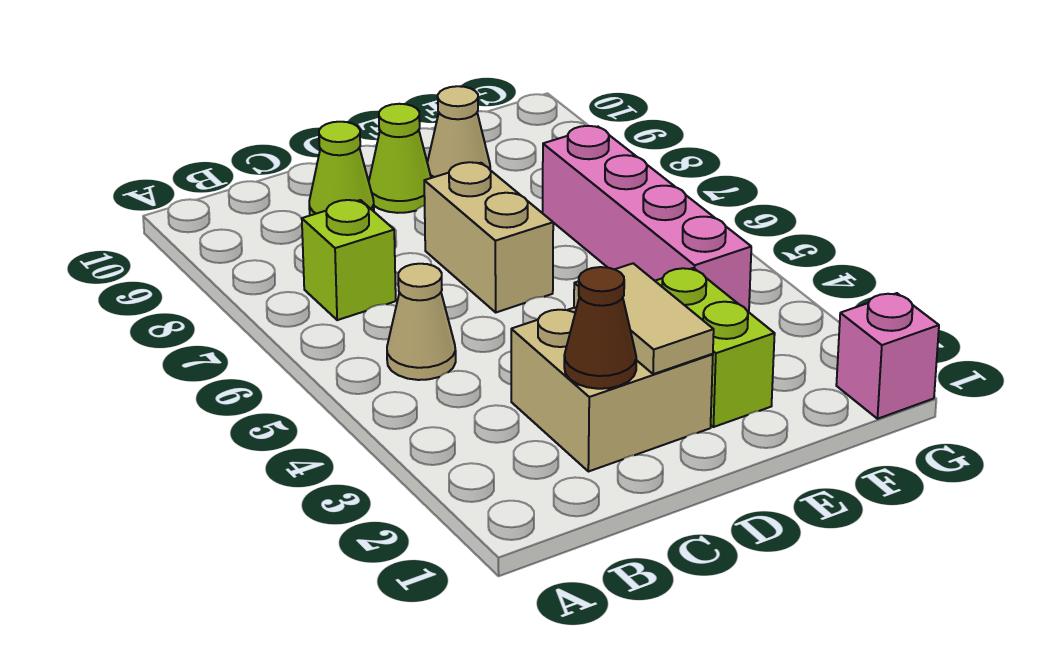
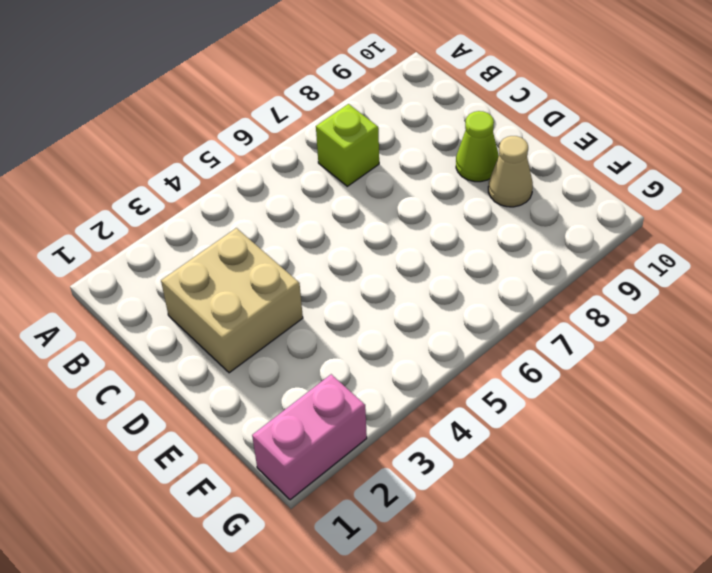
pink brick G1:G2 level 1 -> pink brick G1 level 1
none -> tan cone B5 level 1
none -> lime cone C9 level 1
none -> tan brick D6:D7 level 1

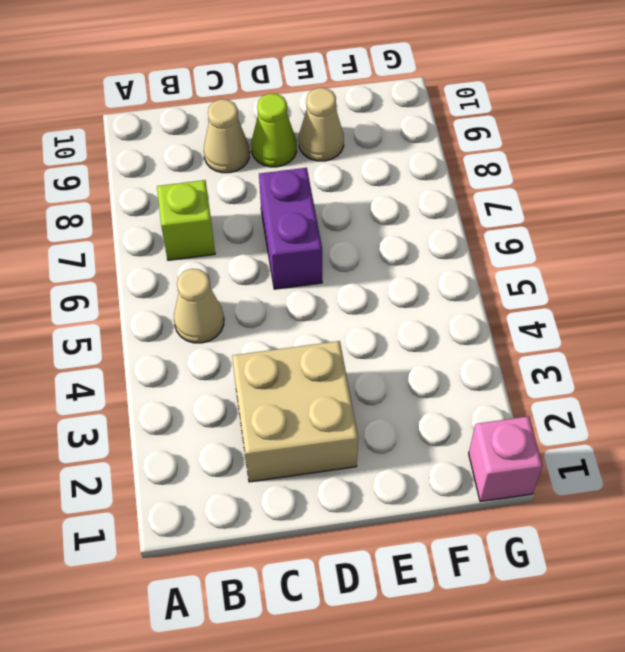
tan cone C9 level 1 -> lime cone C9 level 1
purple brick D6:D7 level 1 -> tan brick D6:D7 level 1
none -> lime brick E2:E3 level 1
none -> pink brick F4:F7 level 1
none -> brown cone C2 level 2

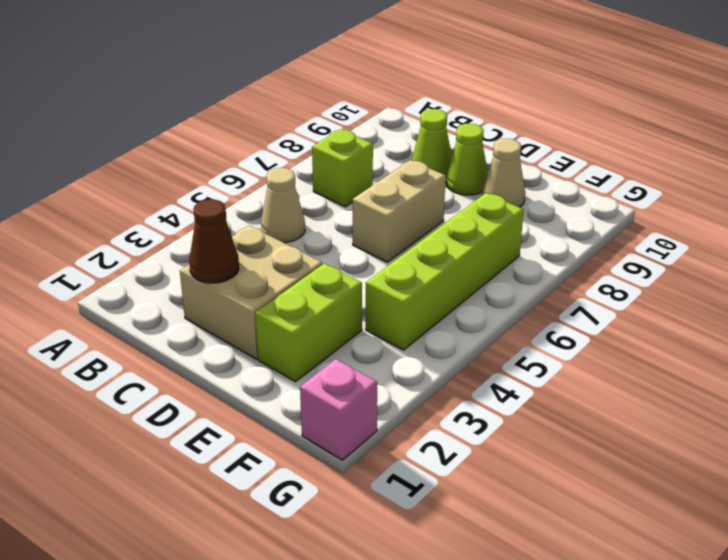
lime brick F4:F7 level 1 -> pink brick F4:F7 level 1
none -> tan tile D2:D3 level 2

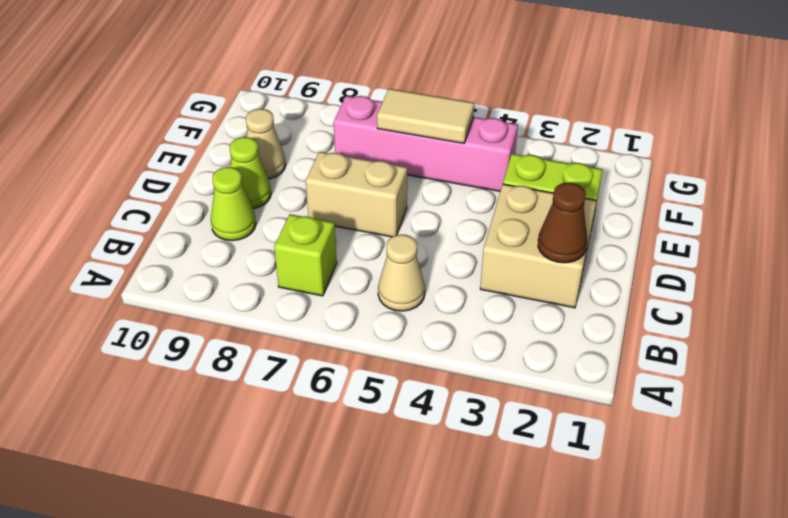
tan tile F5:F6 level 2 -> tan tile D2:D3 level 2
none -> pink brick G1 level 1

